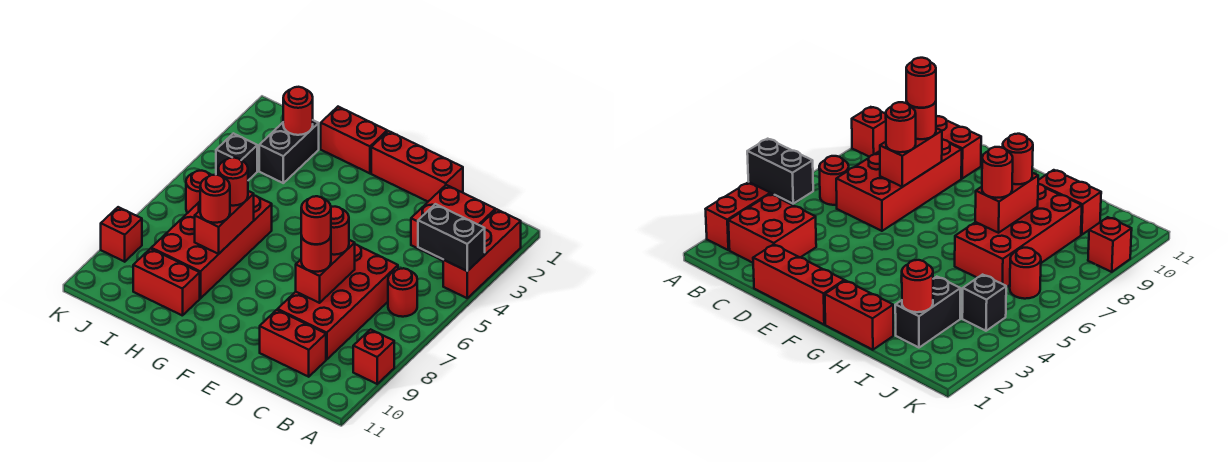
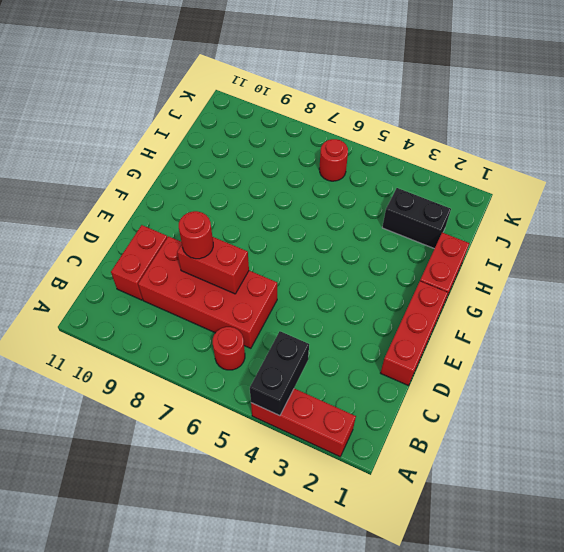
none -> red brick A9 level 1
none -> red brick B2:C3 level 1
none -> red brick H6:I9 level 1

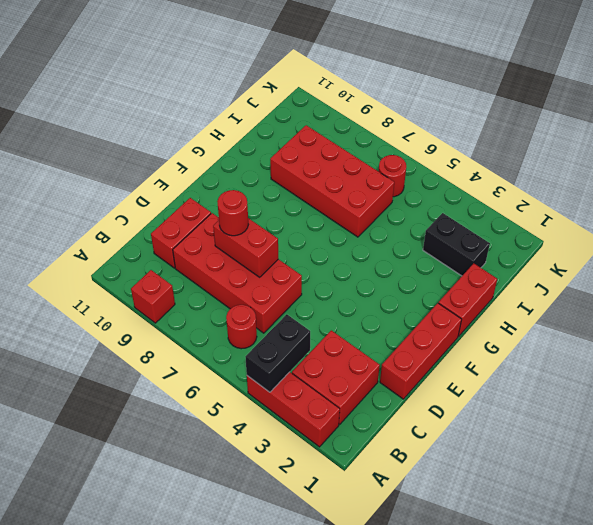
none -> red brick H10:I10 level 1
none -> black brick J4 level 1
none -> red brick K9 level 1

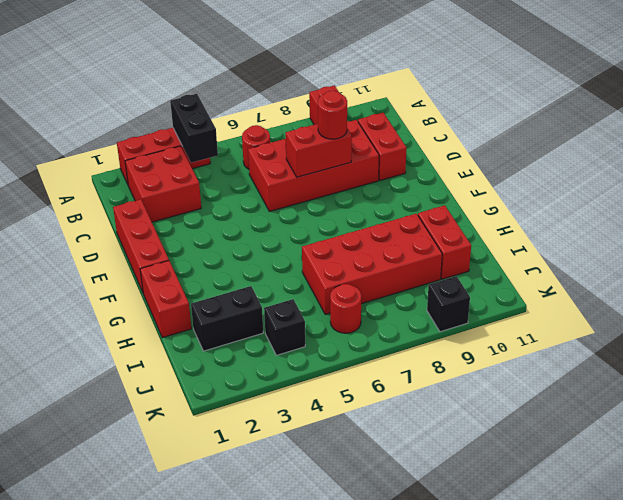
black brick K9 level 1 -> red brick K9 level 1
none -> red brick H7:H8 level 2
none -> red round brick I2 level 2
none -> red round brick D7 level 3

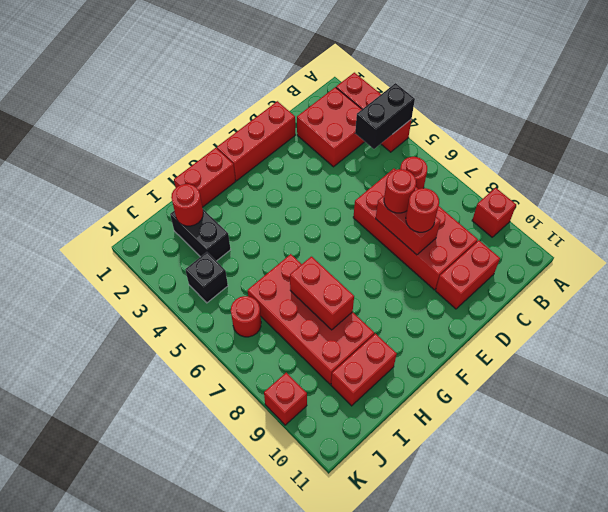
none -> red round brick H7 level 3
none -> red round brick H8 level 3
none -> red round brick D8 level 4

